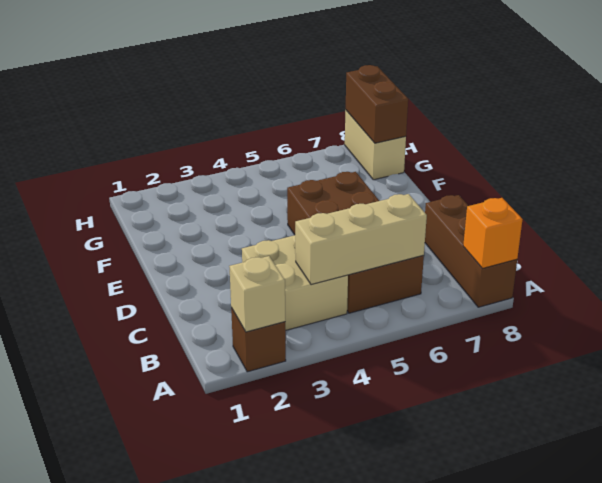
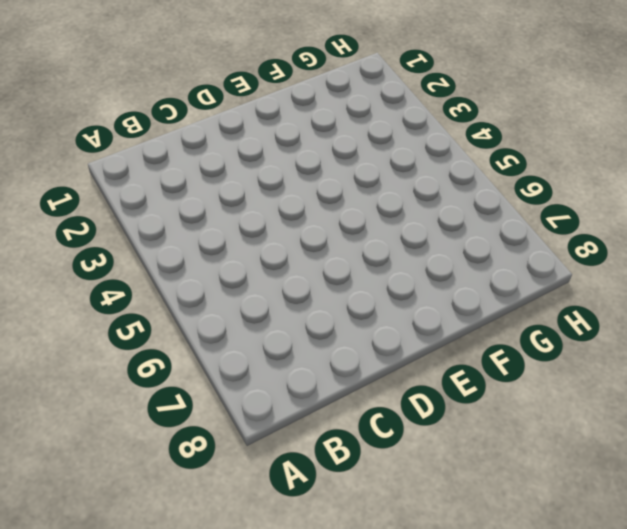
none -> brown brick A2 level 1
none -> brown brick A8:C8 level 1

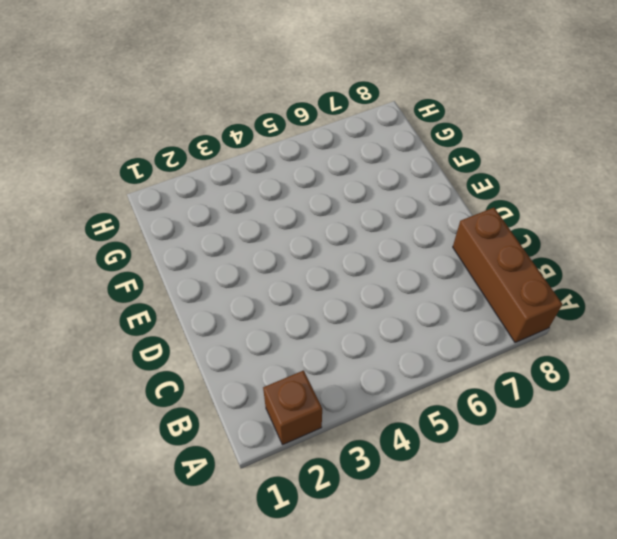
none -> tan brick B3:C4 level 1
none -> brown brick B5:E6 level 1

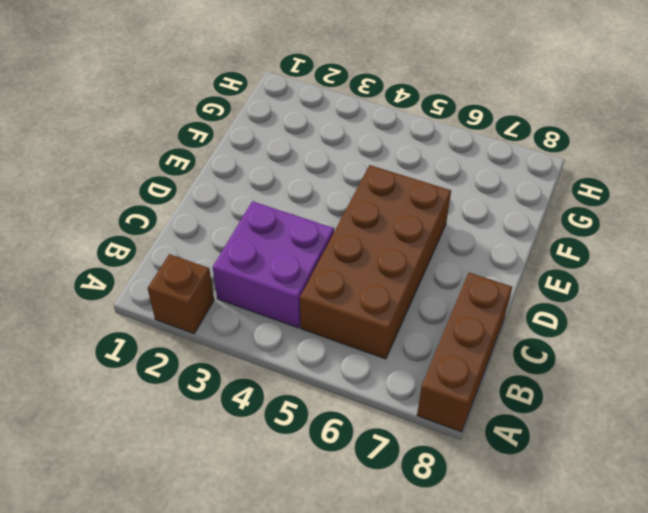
purple brick B3:C4 level 1 -> tan brick B3:C4 level 1
none -> tan brick G8:H8 level 1
none -> tan brick A2 level 2

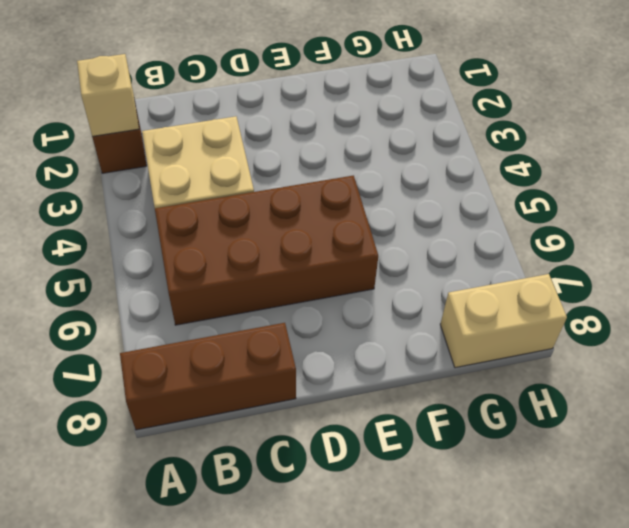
none -> orange brick A8 level 2
none -> tan brick B4:B6 level 2

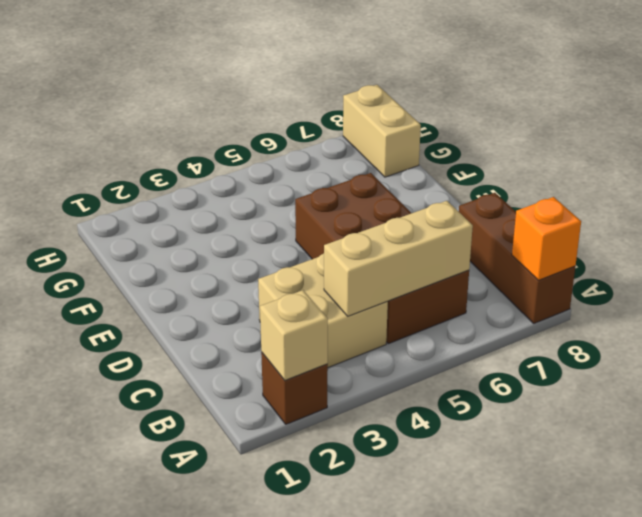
none -> brown brick G8:H8 level 2

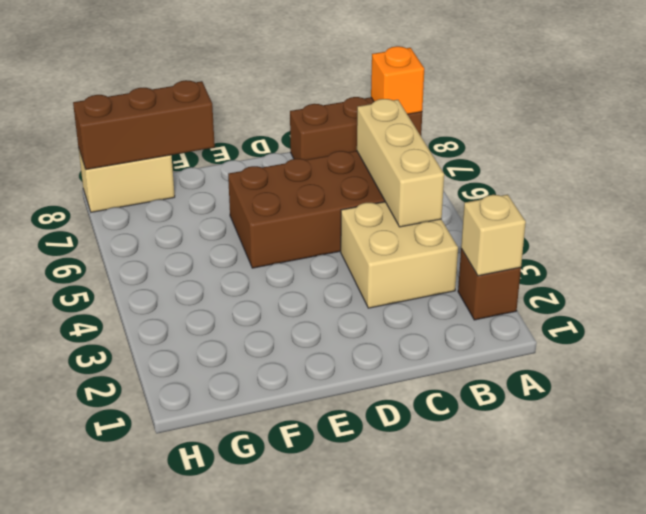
brown brick F8:H8 level 2 -> brown brick G8:H8 level 2

